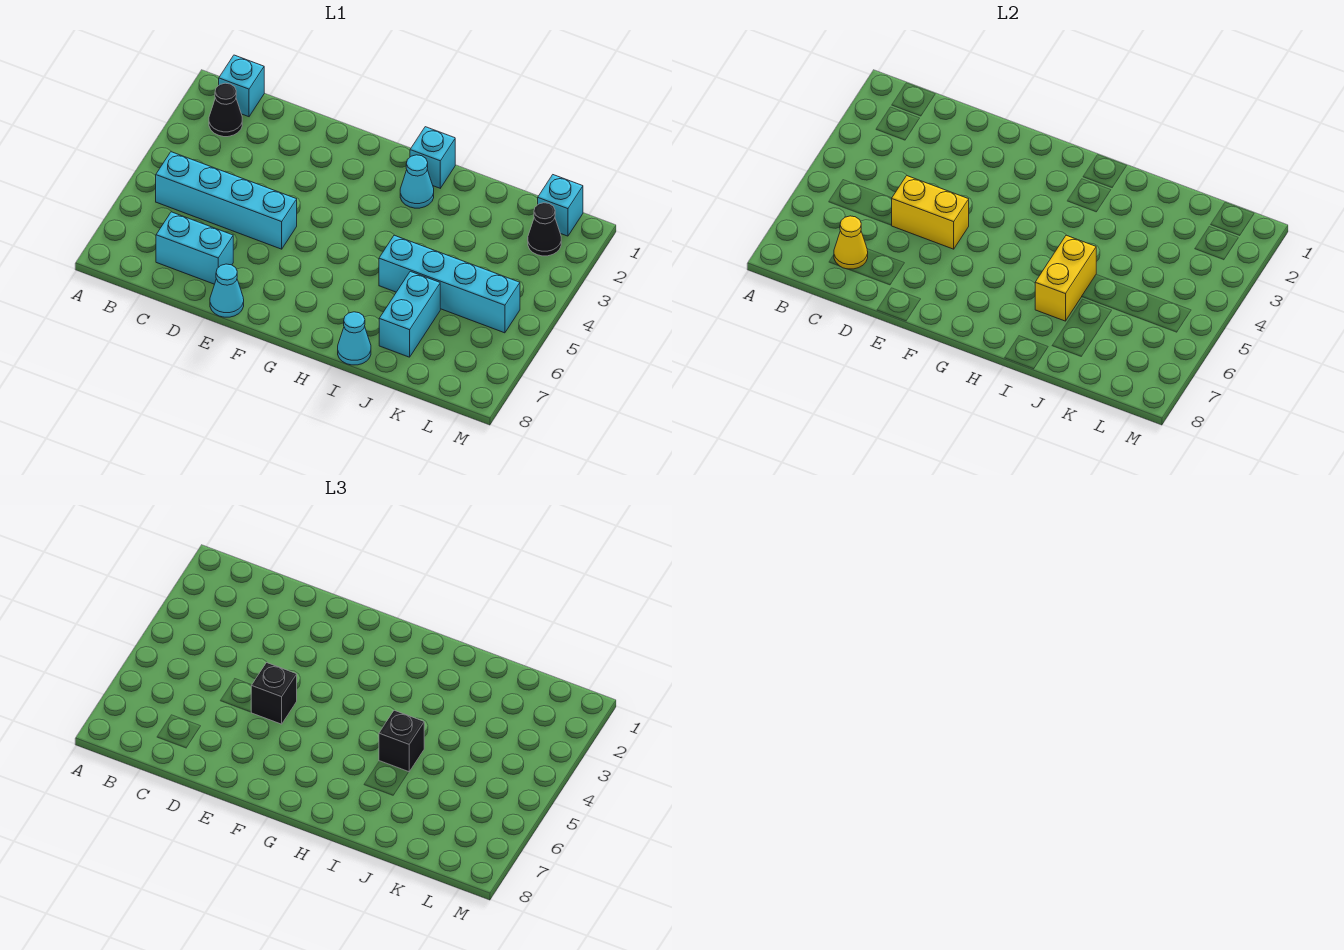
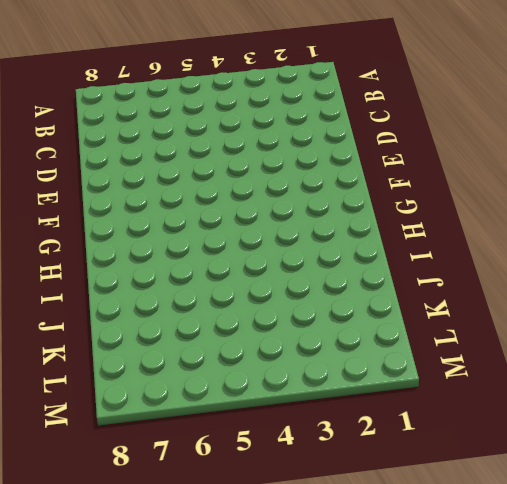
none -> cyan brick B1 level 1
none -> black cone B2 level 1
none -> cyan brick B5:E5 level 1

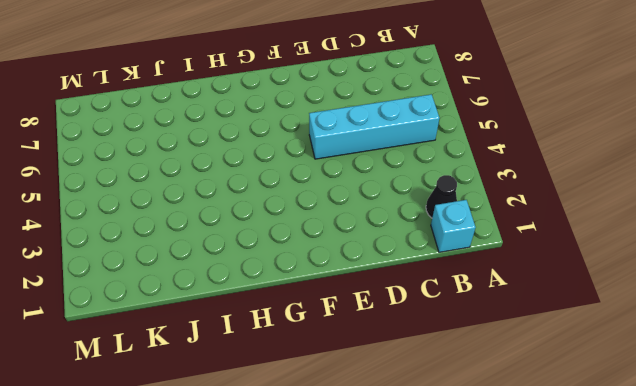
none -> cyan brick C7:D7 level 1
none -> cyan cone E8 level 1
none -> cyan brick H1 level 1

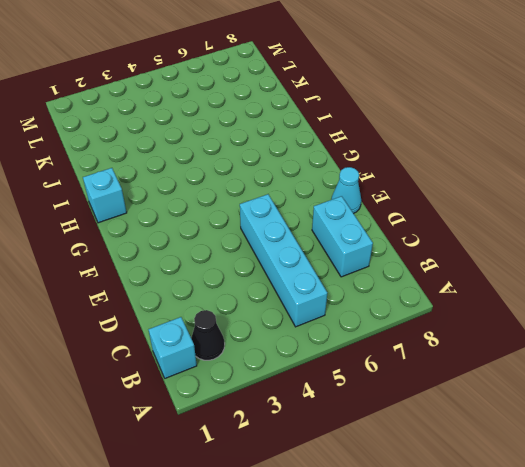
none -> cyan cone H2 level 1
none -> cyan brick I5:L5 level 1
none -> cyan cone I8 level 1

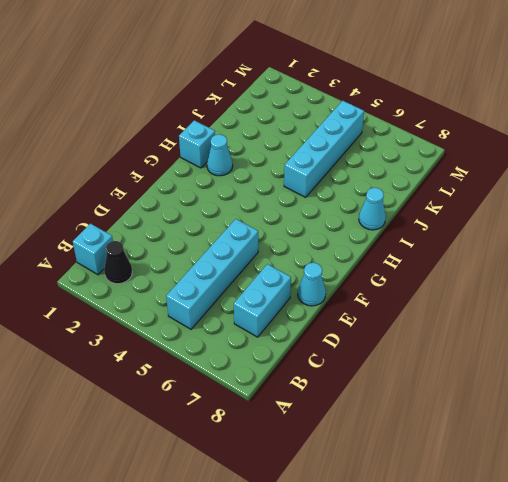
none -> cyan brick J6:J7 level 1
none -> cyan brick L1 level 1
none -> black cone L2 level 1

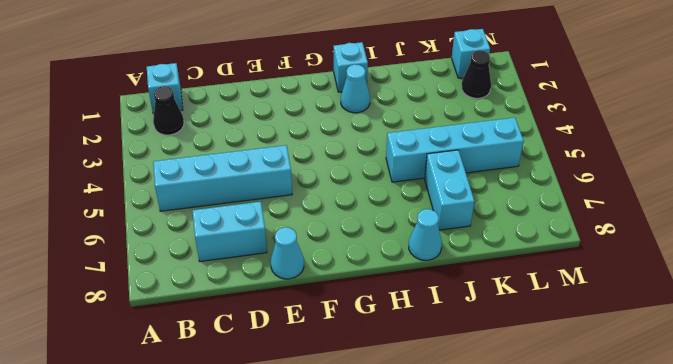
none -> yellow cone C7 level 2
none -> yellow brick D5:E5 level 2
none -> yellow brick I5:I6 level 2

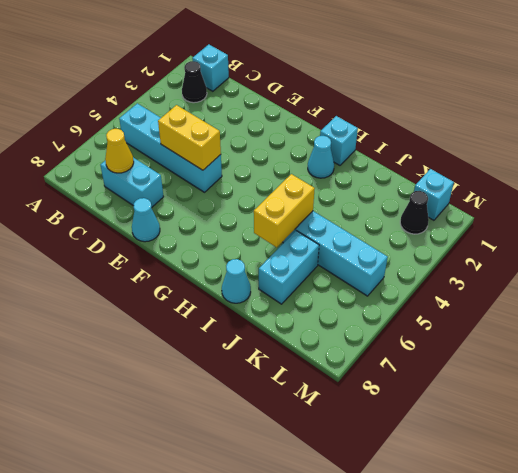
none -> black brick E5 level 3
none -> black brick I5 level 3

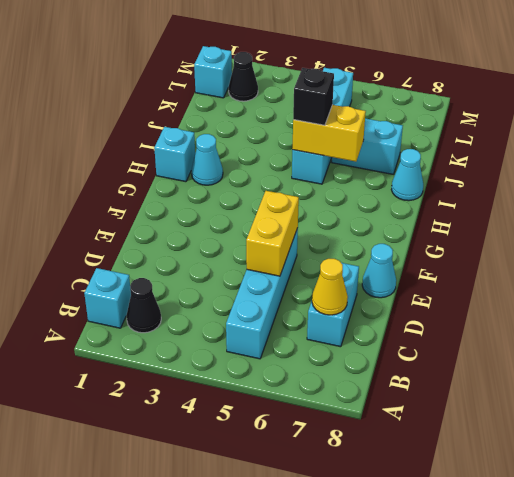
none -> black brick E5 level 3

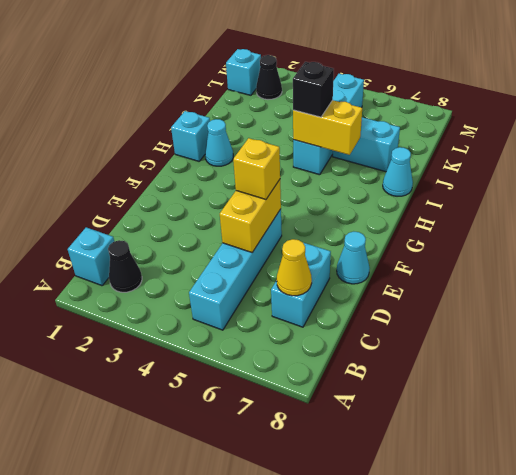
yellow brick E5 level 3 -> black brick E5 level 3

